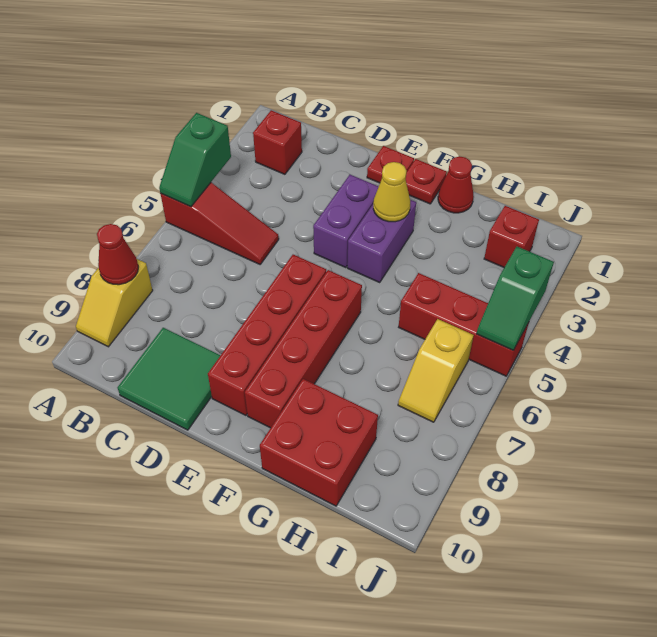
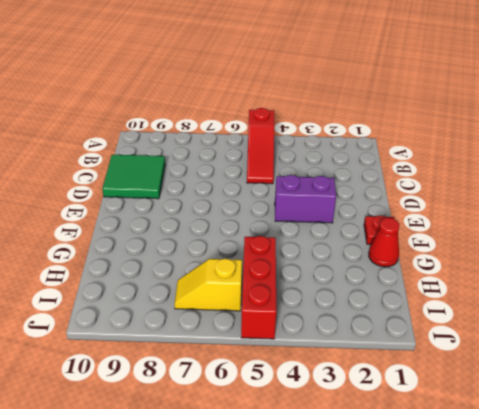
none -> yellow slope A8:A9 level 1 top 8
none -> red brick B2 level 1
none -> red plate E1 level 1

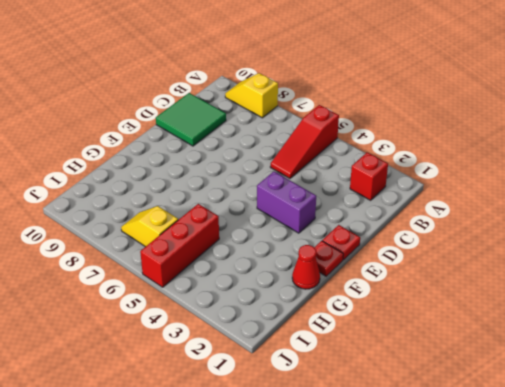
none -> red brick E6:E9 level 1
none -> purple brick F3:F4 level 1
none -> red brick F6:F9 level 1

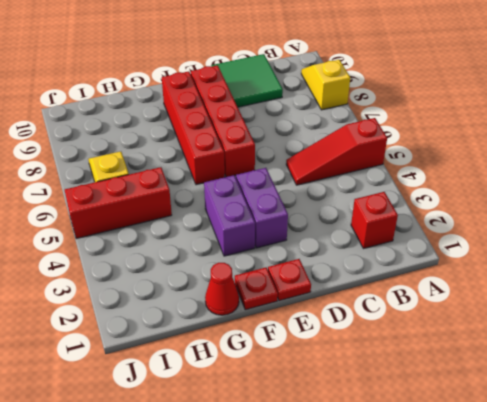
none -> red brick G9:H10 level 1
none -> red brick I2 level 1
none -> green slope A4:A5 level 2 top 4

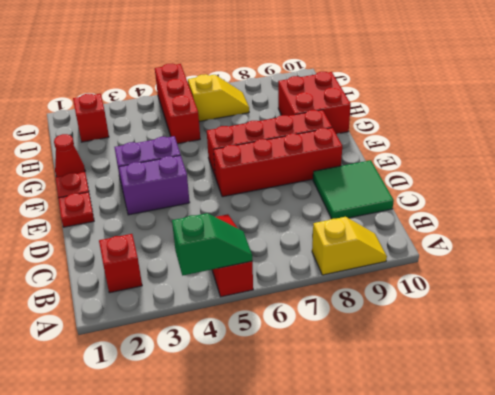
none -> red cone A8 level 2
none -> yellow cone F3 level 2
none -> green slope J4:J5 level 2 top 4

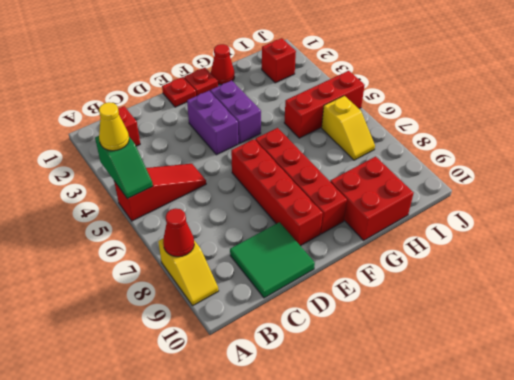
yellow cone A4 level 3 -> yellow cone F3 level 2
none -> green slope J4:J5 level 2 top 4

